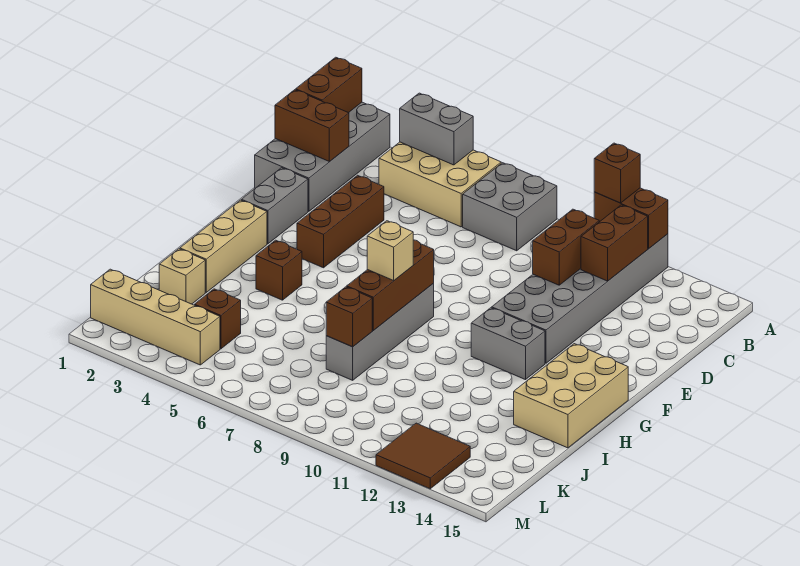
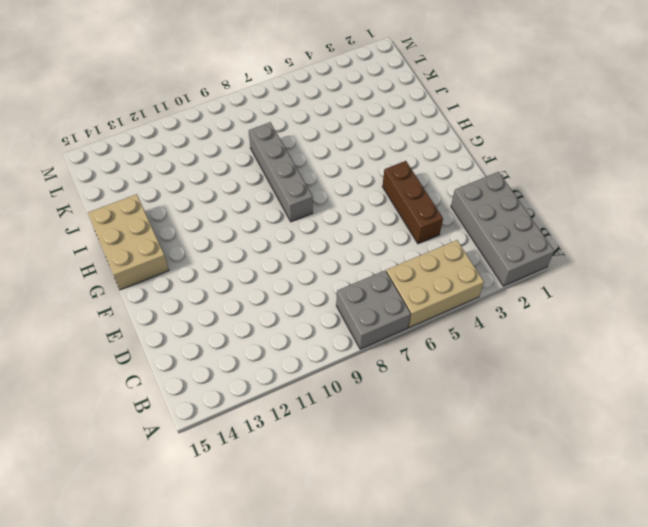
none -> grey brick A11:F12 level 1
none -> grey brick E2:F2 level 1
none -> tan brick G2:I2 level 1

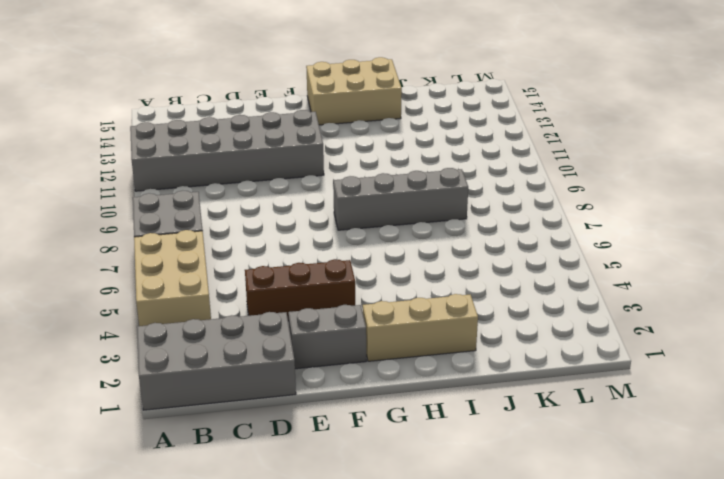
none -> grey brick G11:G12 level 1
none -> brown brick H4 level 1
none -> tan brick J2 level 1

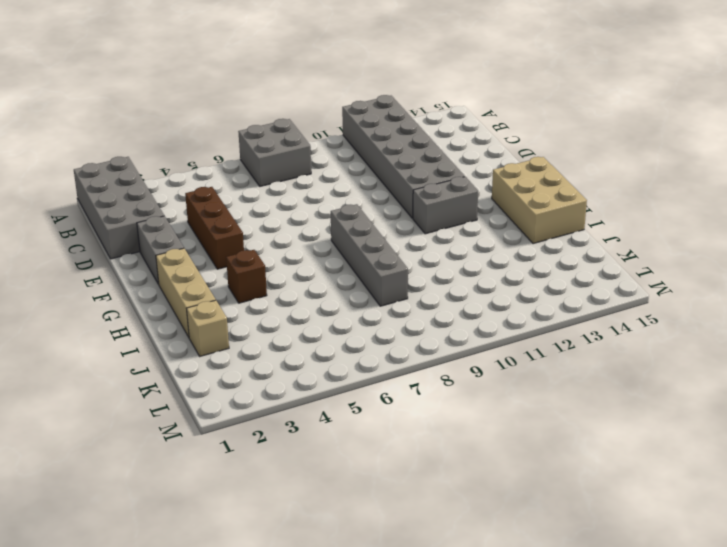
none -> tan brick A4:B6 level 1
none -> brown brick K4 level 1
none -> tan brick L1:L4 level 1

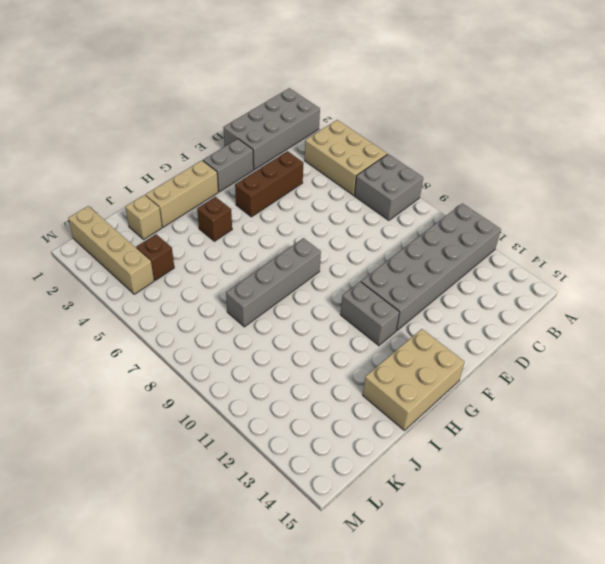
none -> brown tile L12:M13 level 1
none -> brown brick A1:B1 level 2
none -> grey brick A4:A5 level 2

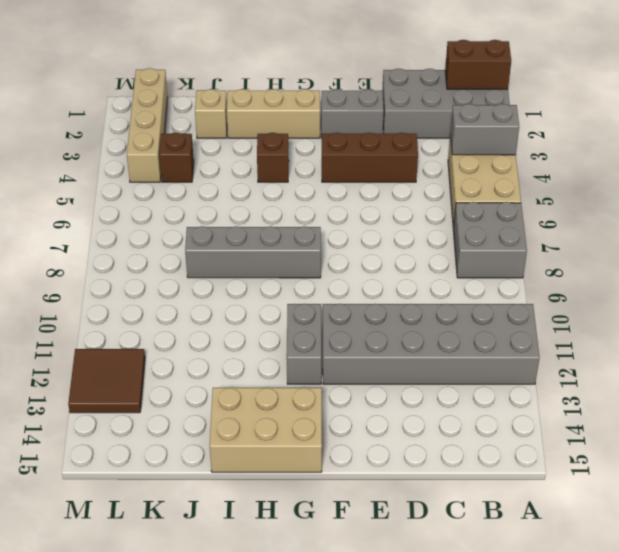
grey brick A4:B4 level 2 -> grey brick A4:A5 level 2
none -> brown brick A11:A12 level 2
none -> brown brick B12:C12 level 2
none -> brown brick C1:C2 level 2

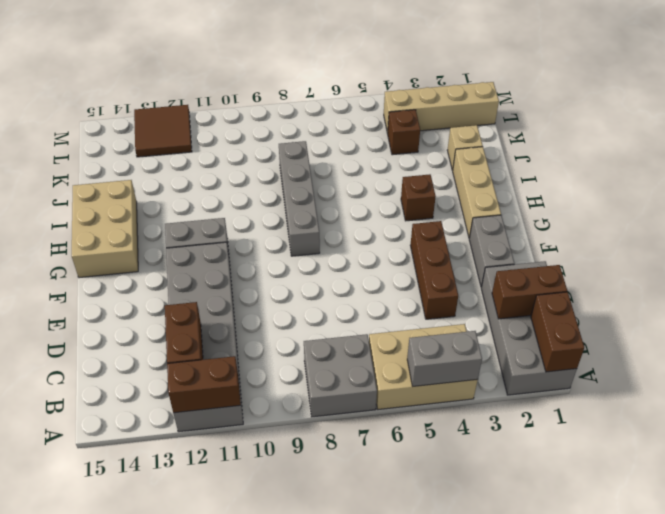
none -> brown brick C11:D11 level 2
none -> brown brick G8:I8 level 2
none -> brown brick J8 level 2

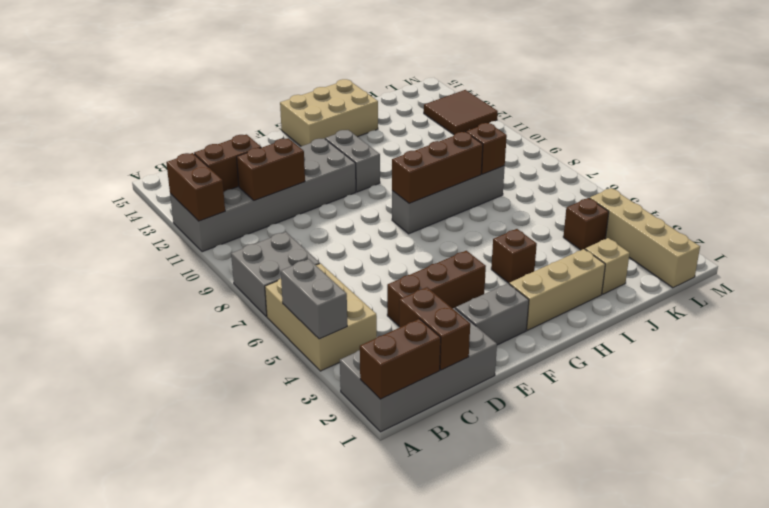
none -> brown brick A11 level 3
none -> tan brick H8 level 3

